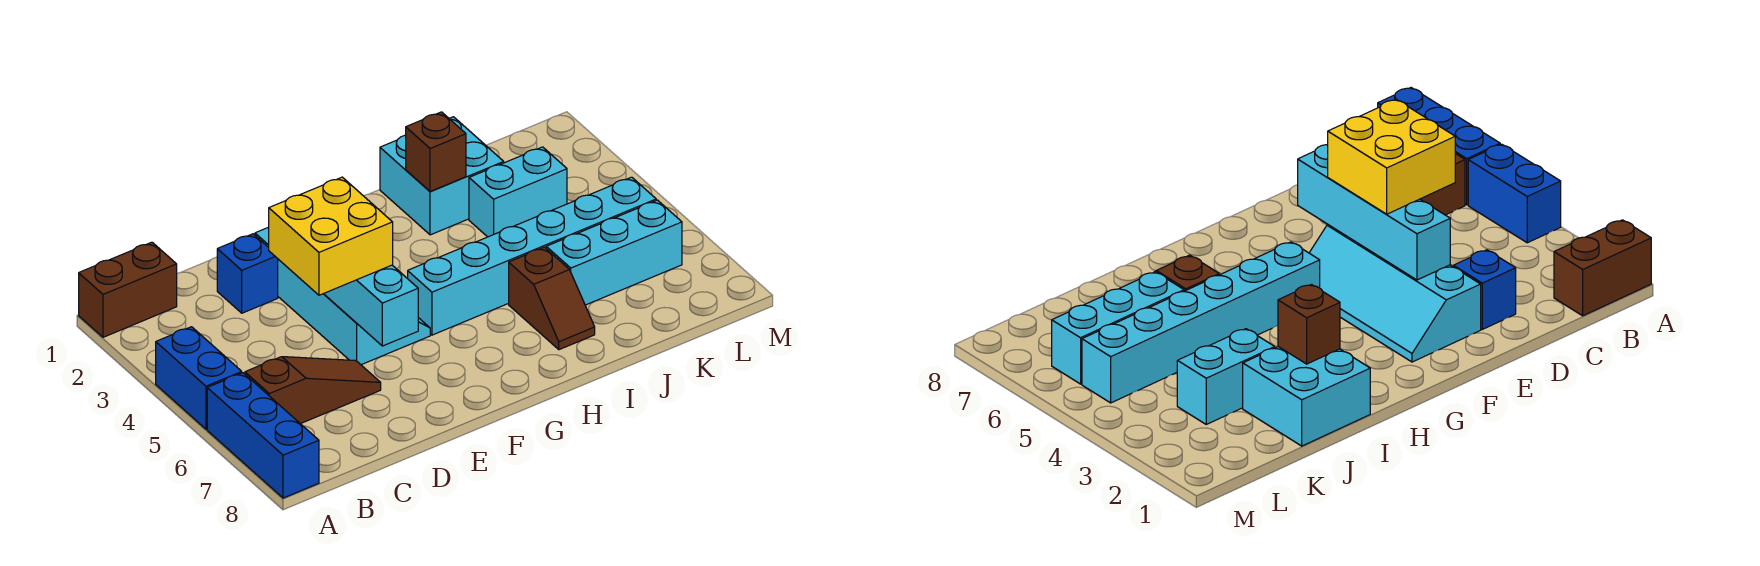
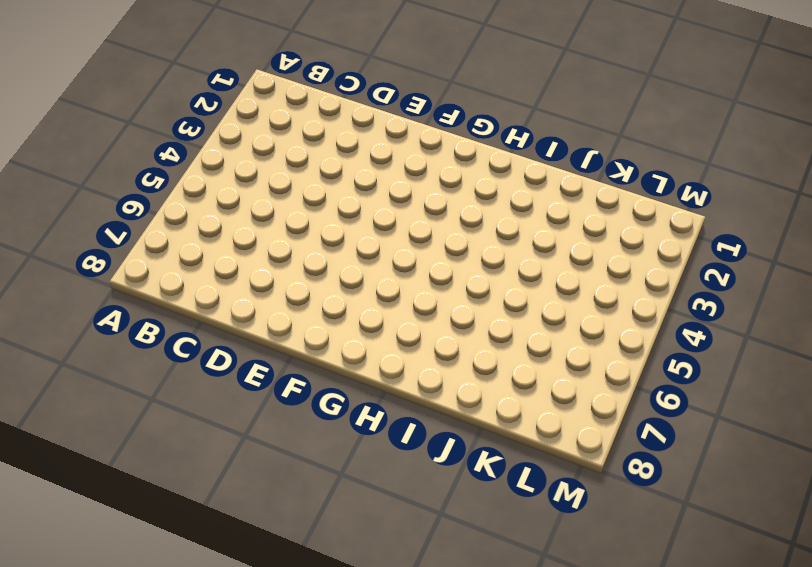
none -> brown brick A1:B1 level 1
none -> blue brick A4:A5 level 1
none -> blue brick A6:A8 level 1

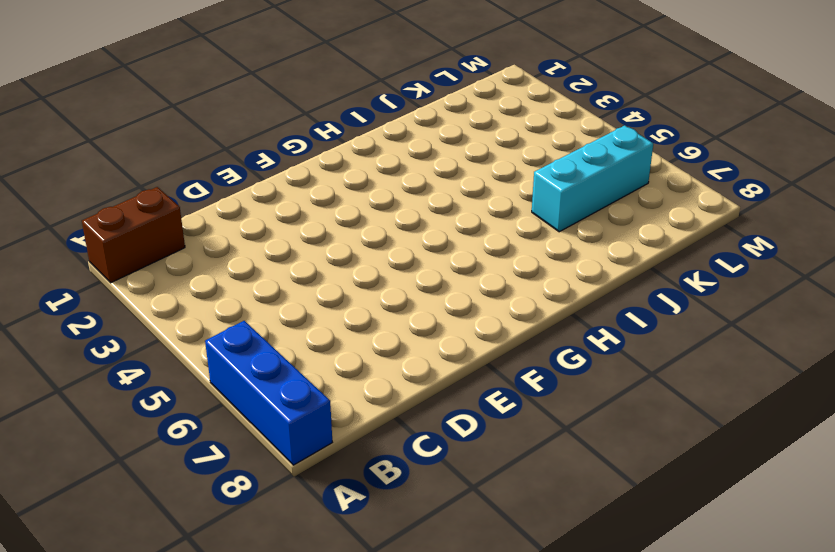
none -> blue brick A4:A5 level 1
none -> brown slope B6:D6 level 1 top B
none -> blue brick D2 level 1

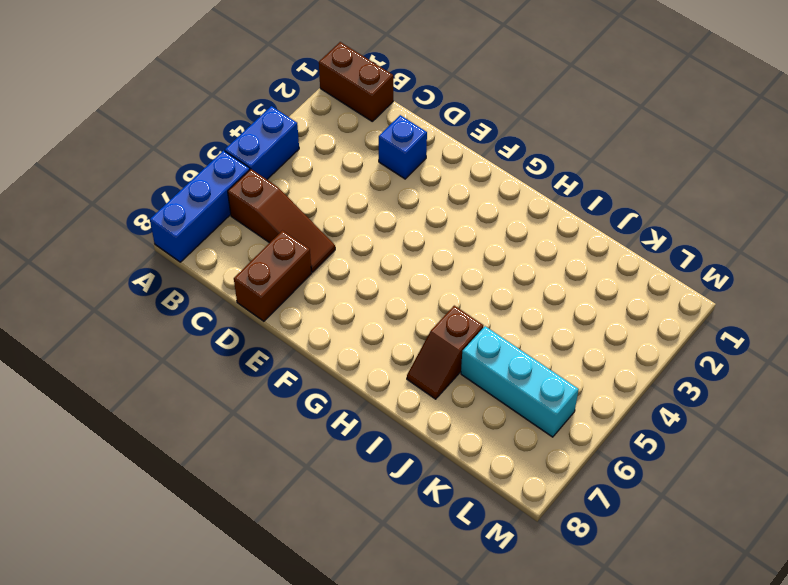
brown brick D7:D8 level 1 -> none
none -> cyan slope E2:F5 level 1 top E
none -> cyan brick G5:L5 level 1
none -> cyan brick I1:J2 level 1

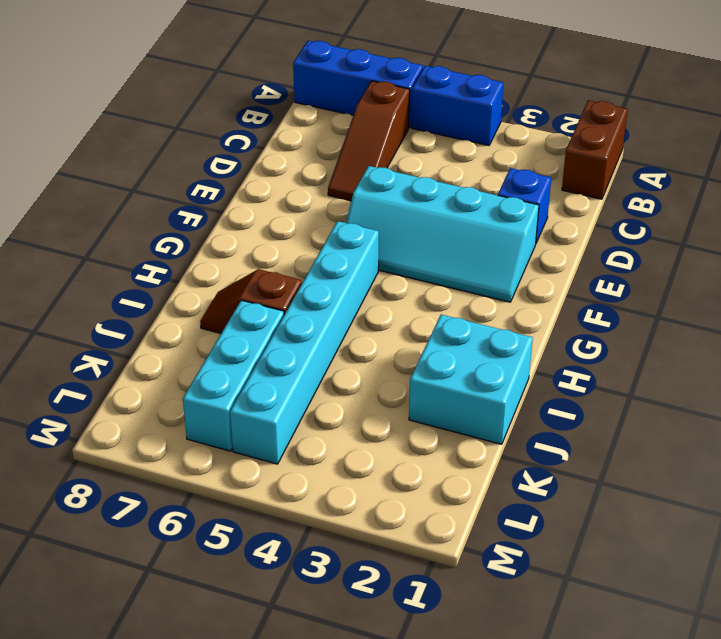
none -> cyan brick J3:K3 level 1
none -> cyan brick E3:E6 level 2
none -> brown brick I2 level 2

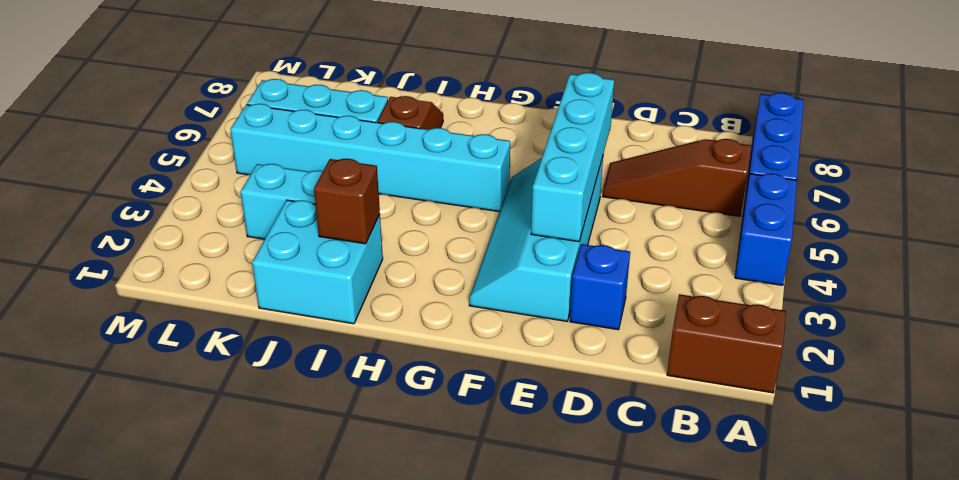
none -> yellow brick D4:E5 level 3

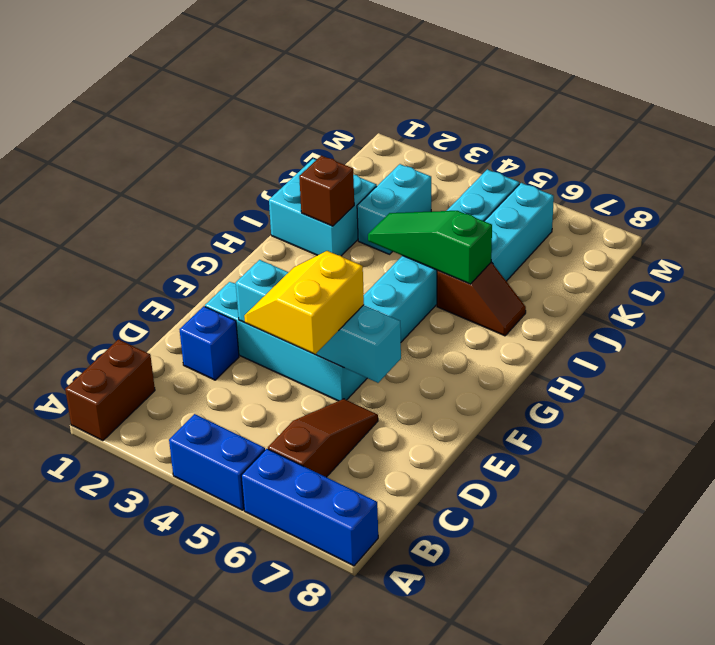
yellow slope D4:E5 level 3 top 5 -> yellow brick D4:E5 level 3
green slope I4:I6 level 2 top 6 -> none

